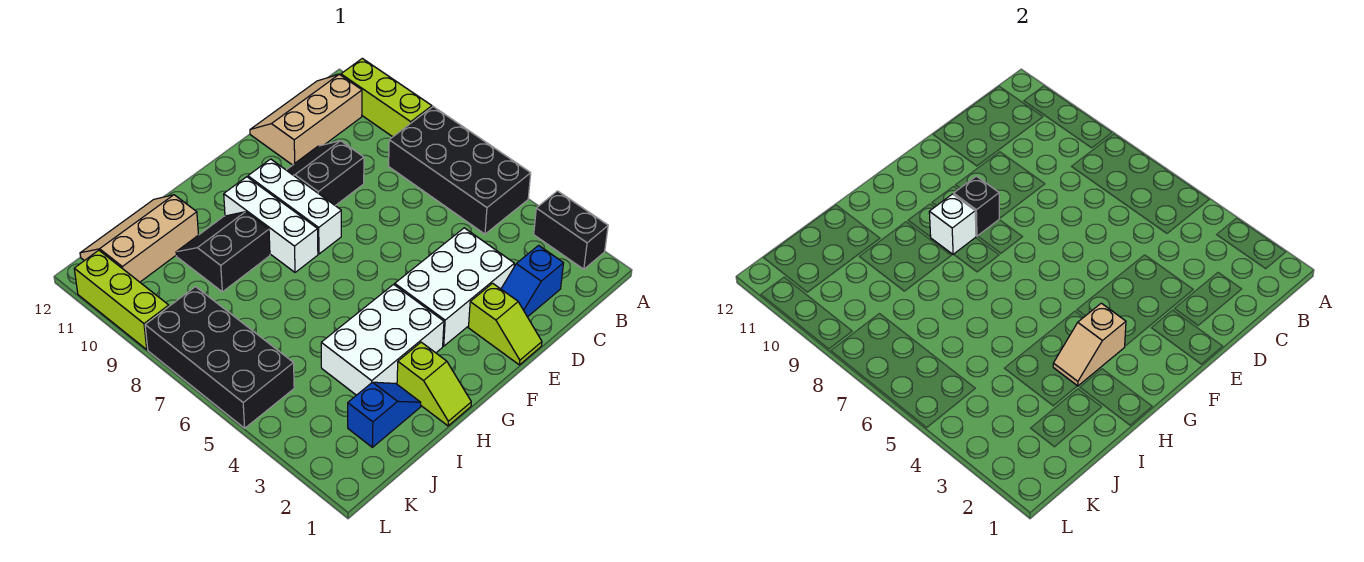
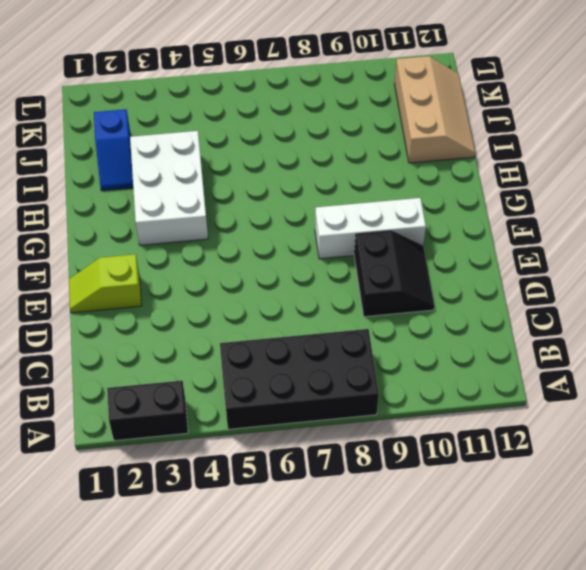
none -> lime brick A9:A11 level 1
none -> tan slope B11:D12 level 1 top 11
none -> blue slope C2:D2 level 1 top C

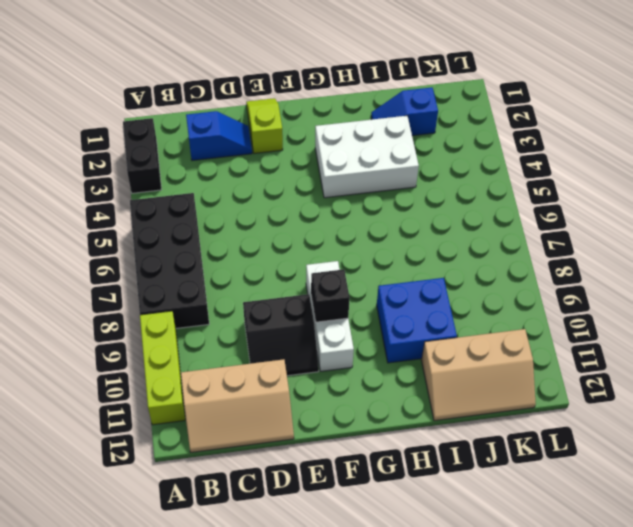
blue brick H9:I10 level 1 -> black slope H9:I10 level 1 top 9
none -> white brick D3:F4 level 1
none -> white brick G8:G10 level 1
none -> lime slope H1:H2 level 1 top 2

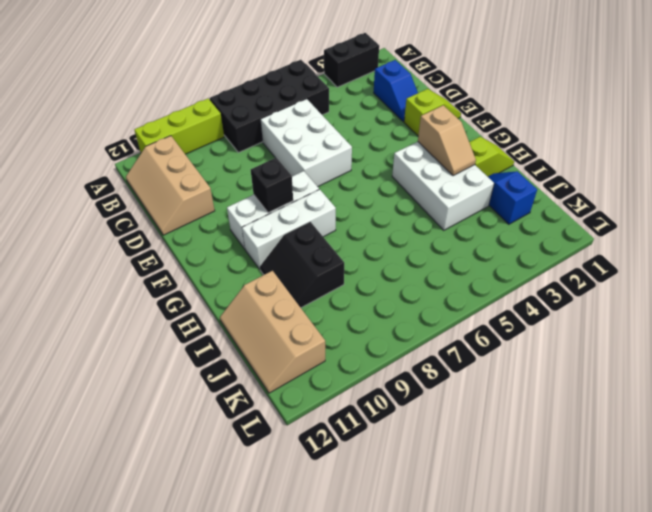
white brick C6:E7 level 1 -> white brick D3:F4 level 1
none -> black slope D9:E10 level 1 top 9
none -> black brick K5:L8 level 1
none -> lime brick L9:L11 level 1

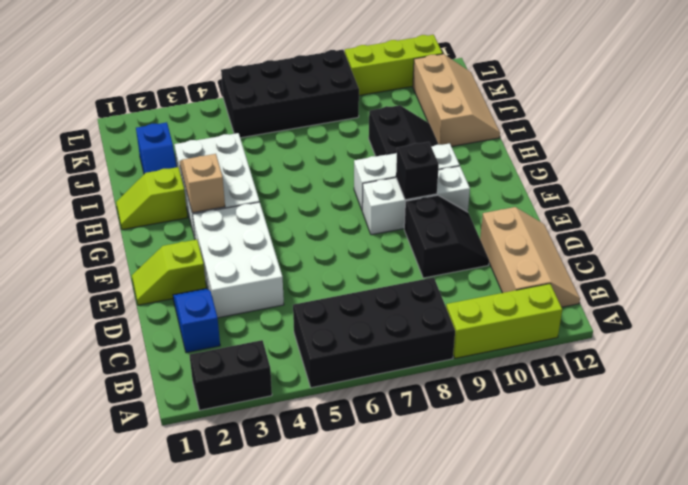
none -> white brick G9 level 2

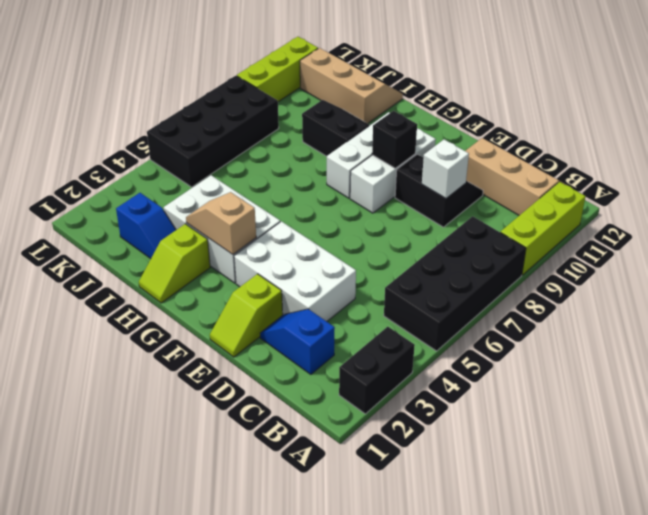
white brick D9 level 2 -> white brick G9 level 2

